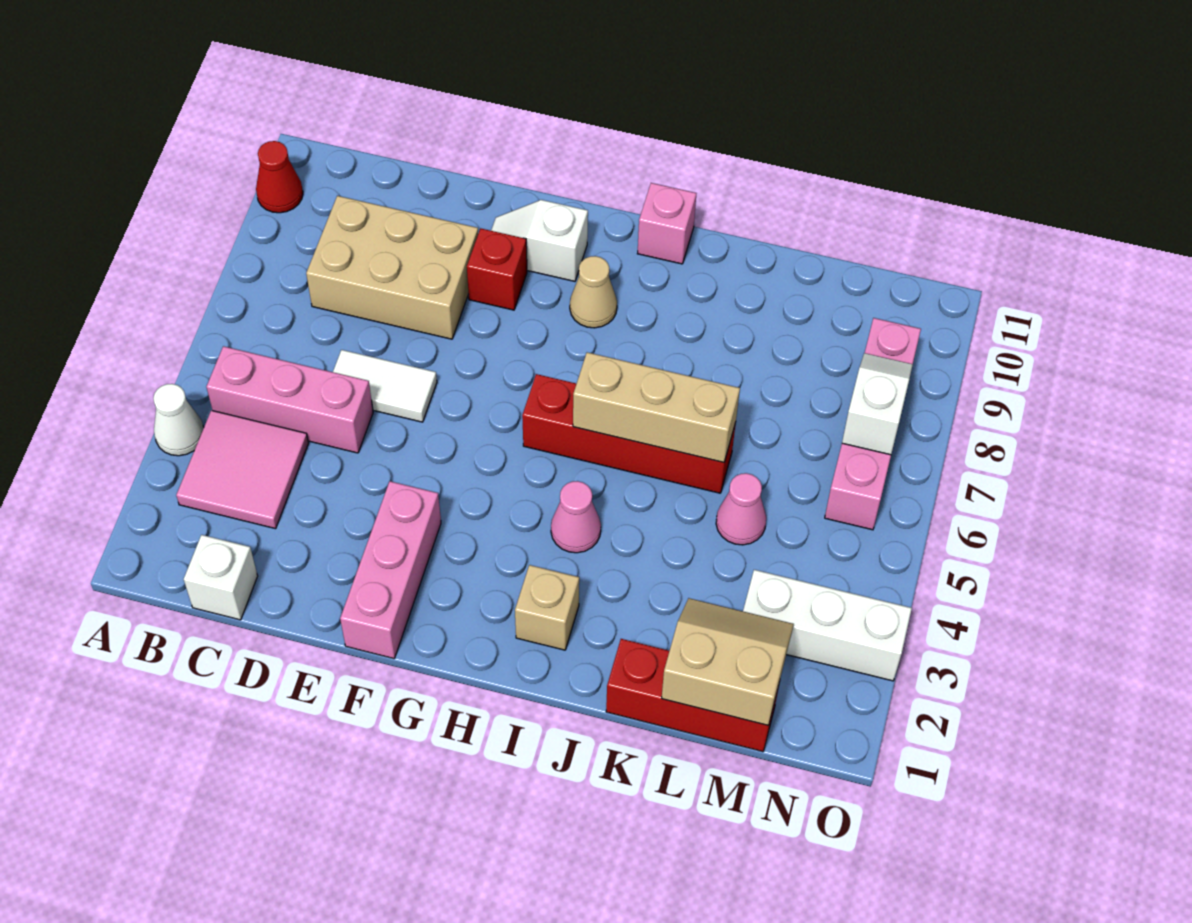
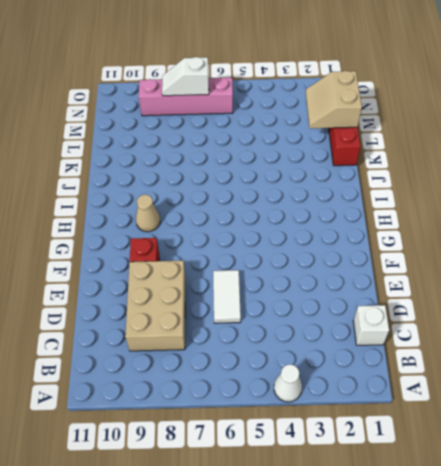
none -> red cone A10 level 1
none -> pink tile B3:C4 level 1
none -> pink brick B5:D5 level 1

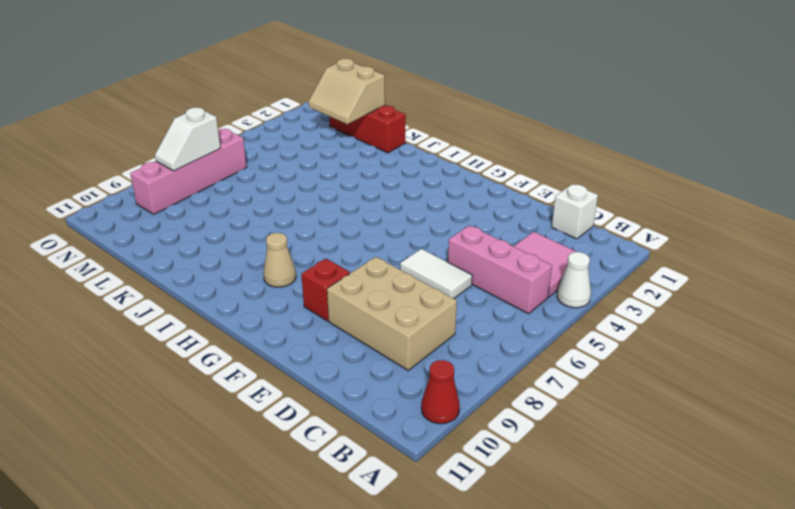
none -> pink brick F1:F3 level 1
none -> white slope F10:G10 level 1 top G
none -> red brick H6:K6 level 1

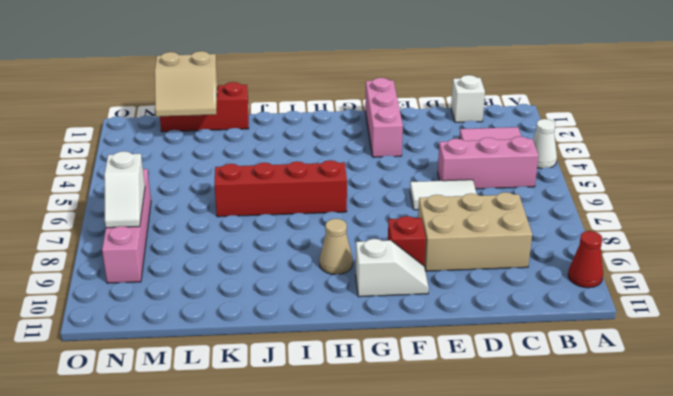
none -> tan brick I2 level 1
none -> pink cone I4 level 1
none -> pink brick I11 level 1

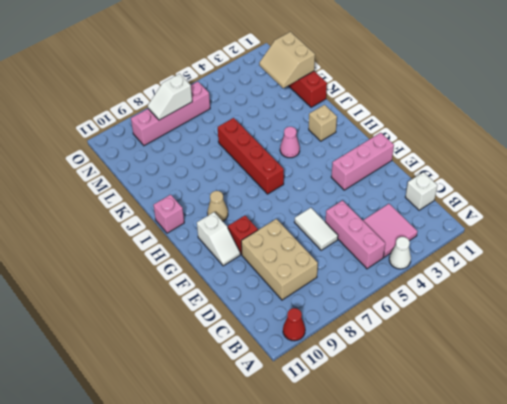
none -> pink cone L5 level 1
none -> white brick M3:O3 level 1
none -> tan brick I6:K6 level 2

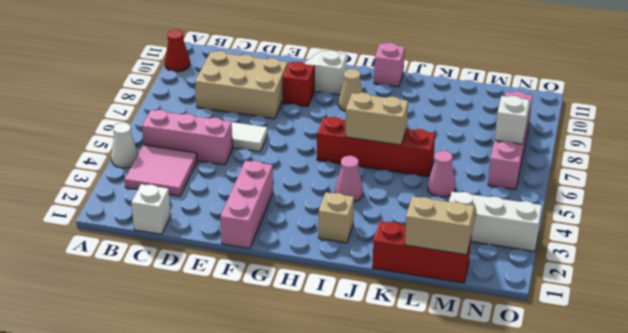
tan brick I6:J6 level 2 -> tan brick I6:K6 level 2

